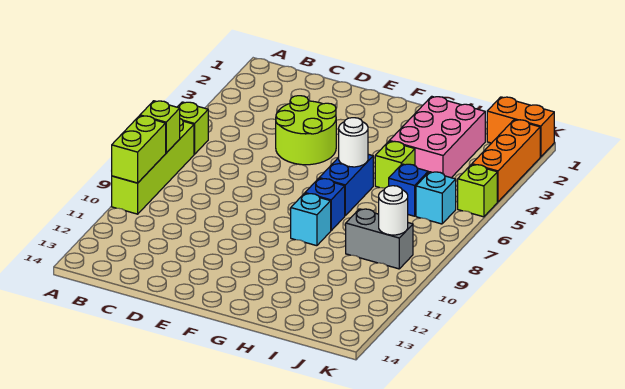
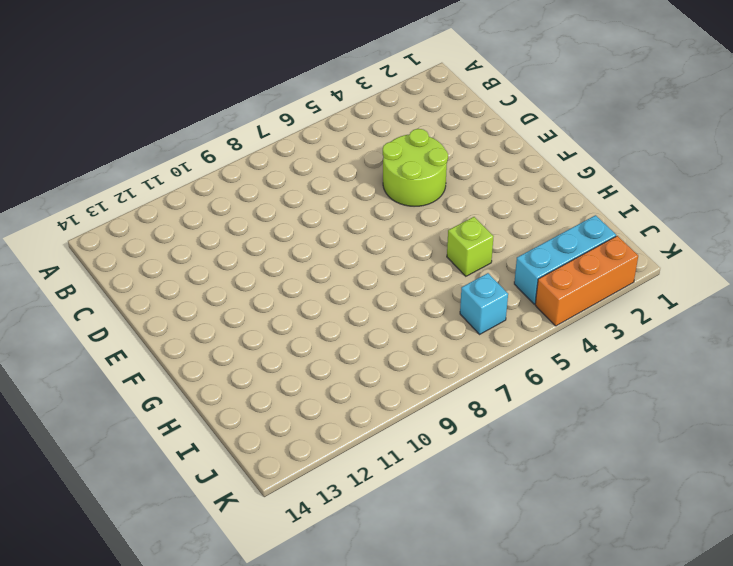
cyan brick J2:J4 level 1 -> none
none -> lime brick A6 level 1
none -> lime brick A7:A10 level 1
none -> blue brick G6:G7 level 1

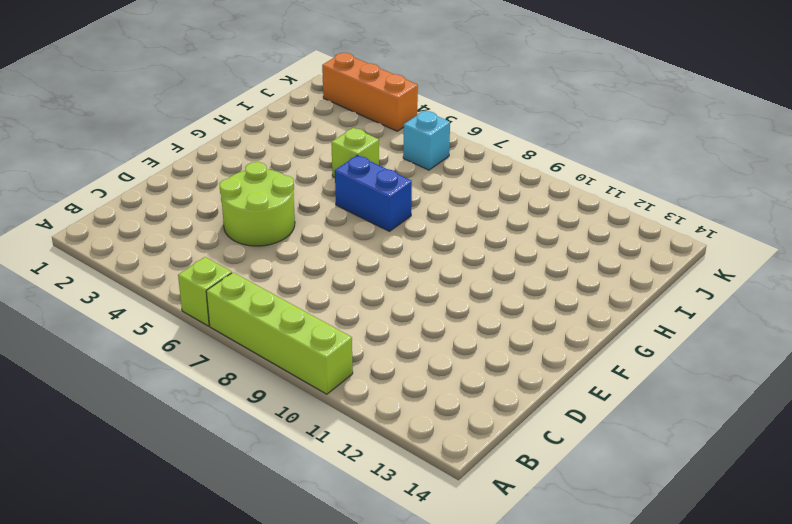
none -> blue brick G8 level 1
none -> cyan brick G9 level 1
none -> pink brick H2:I4 level 1

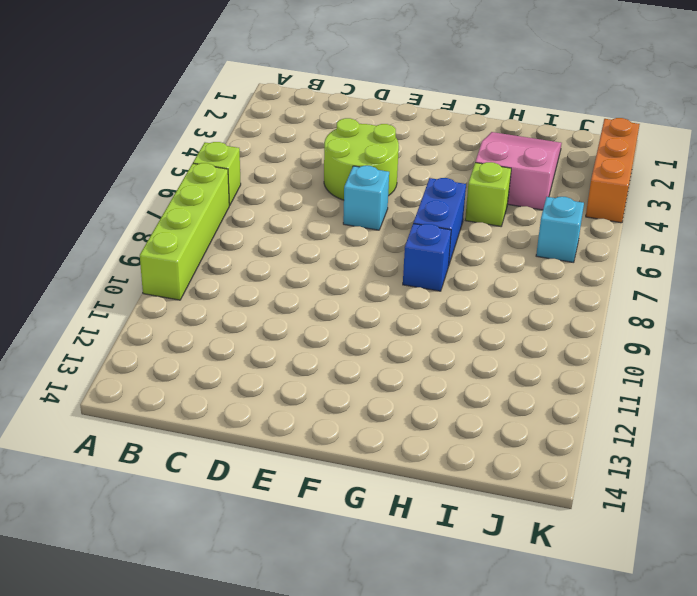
cyan brick E6 level 1 -> cyan brick G9 level 1
pink slope H2:I4 level 1 top 4 -> pink brick H2:I4 level 1
none -> blue brick I6 level 1
none -> grey brick I9:J9 level 1
none -> orange brick J1:K1 level 1

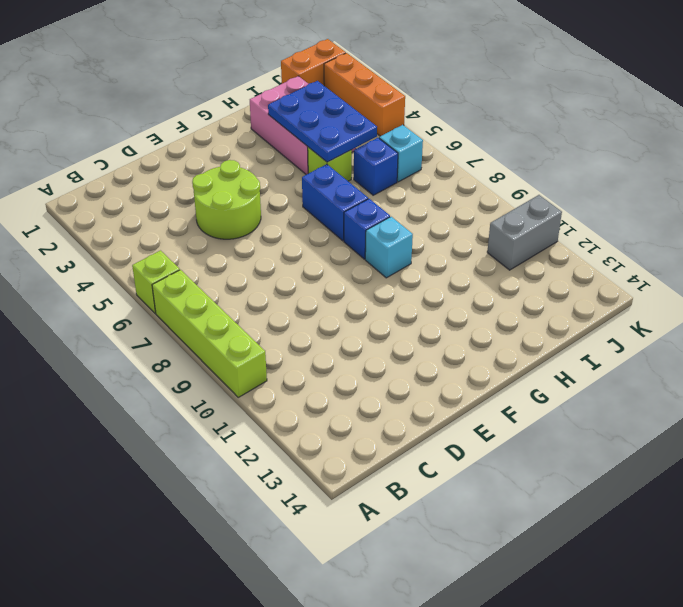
blue plate H3:I5 level 2 -> none
grey brick J11:K11 level 1 -> grey brick I9:J9 level 1
none -> lime brick K5 level 1
none -> lime brick A8 level 2
none -> lime brick A9:A10 level 2

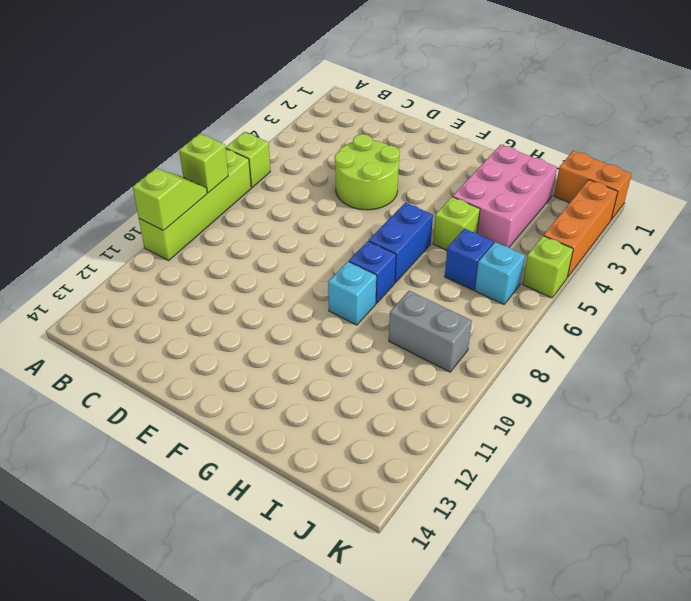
lime slope A9:A10 level 2 top 10 -> lime brick A9:A10 level 2
none -> white round brick G6 level 2
none -> white round brick J9 level 2

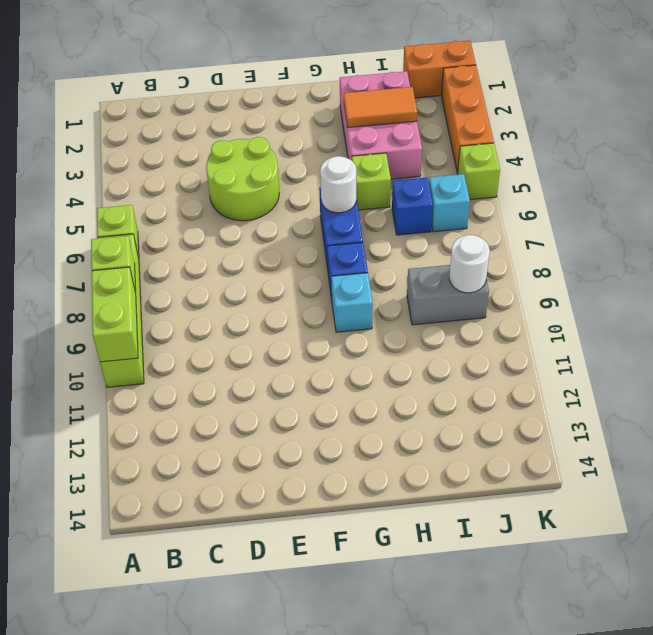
orange tile H3:I3 level 2 -> none

